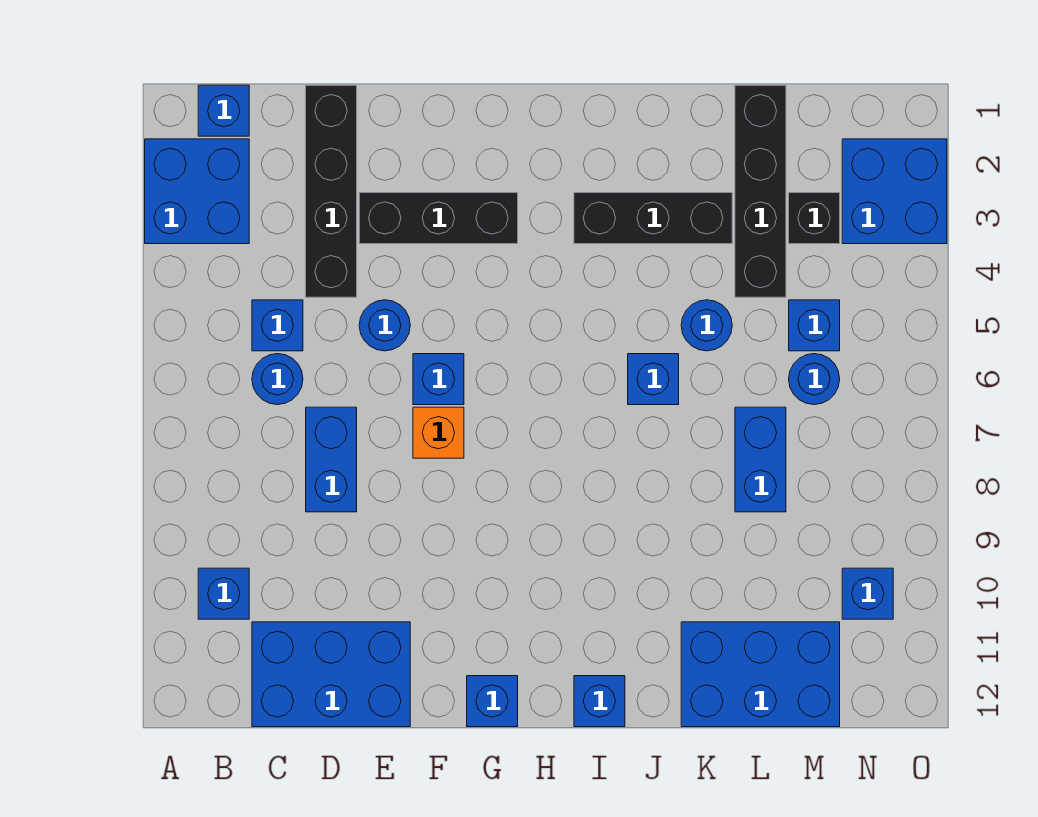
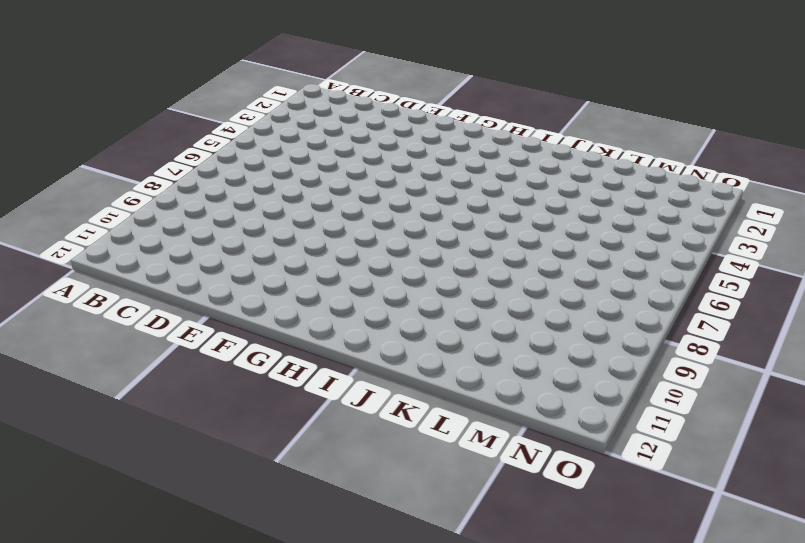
none -> blue brick A2:B3 level 1
none -> blue brick B1 level 1
none -> blue brick B10 level 1

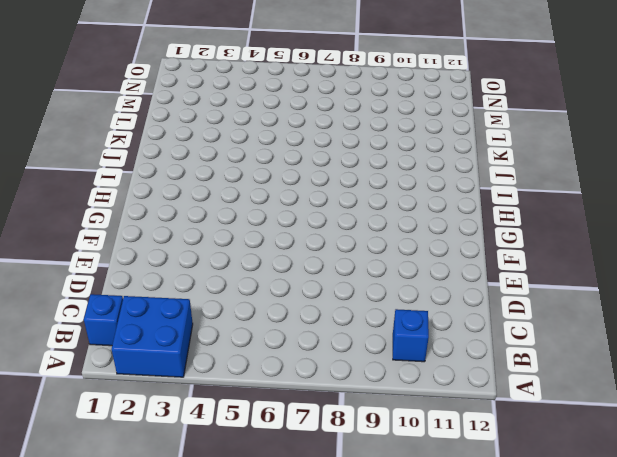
none -> blue brick C5 level 1
none -> blue round brick C6 level 1
none -> blue brick C11:E12 level 1

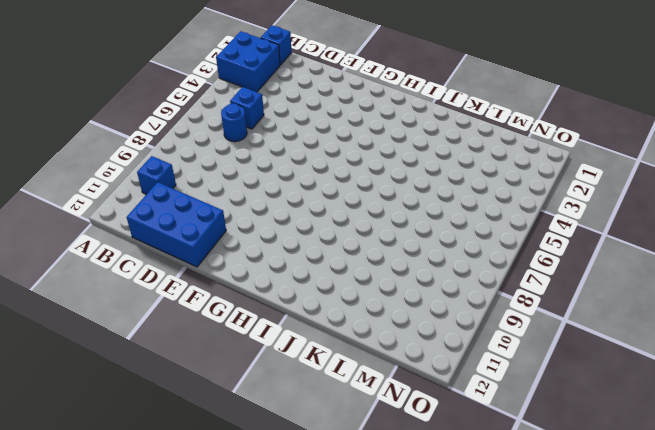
none -> black brick D1:D4 level 1
none -> blue brick D7:D8 level 1
none -> black brick E3:G3 level 1

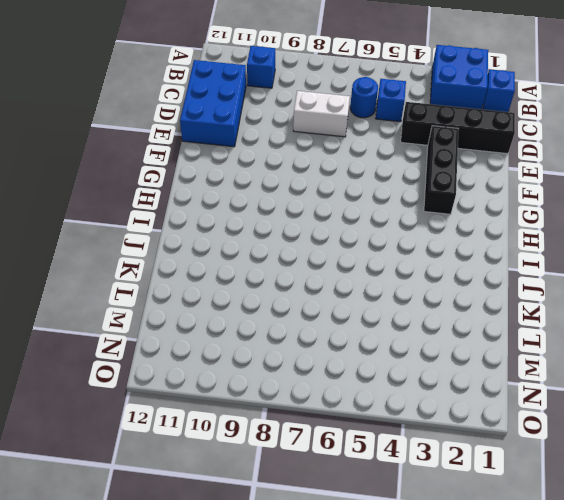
white brick D7:D8 level 1 -> blue brick D7:D8 level 1
none -> blue round brick E5 level 1
none -> blue brick F6 level 1
none -> orange brick F7 level 1

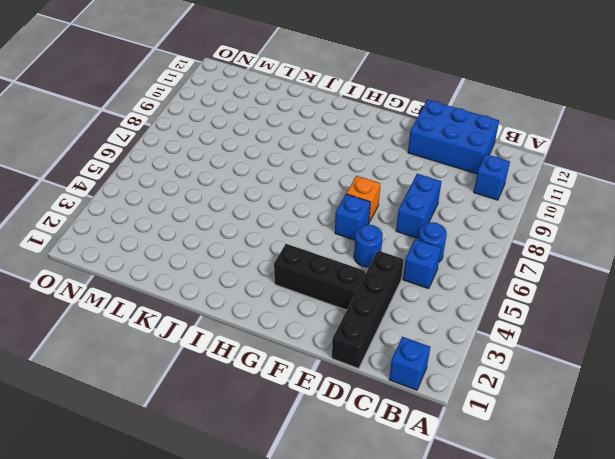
none -> blue brick A2:B3 level 1
none -> blue brick G12 level 1
none -> black brick I3:K3 level 1

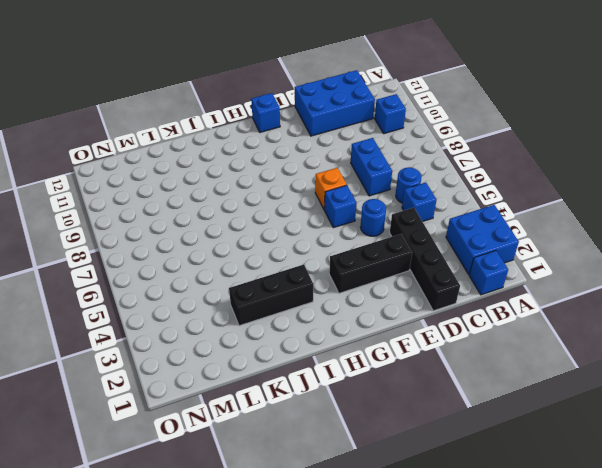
none -> blue brick I12 level 1
none -> blue brick J6 level 1
none -> blue round brick K5 level 1

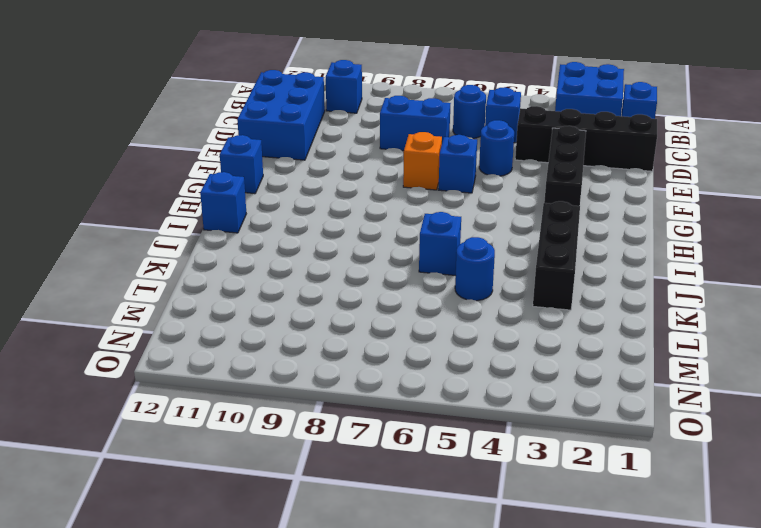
none -> blue brick K11:M12 level 1
none -> black brick L1:L4 level 1
none -> blue brick L7:L8 level 1

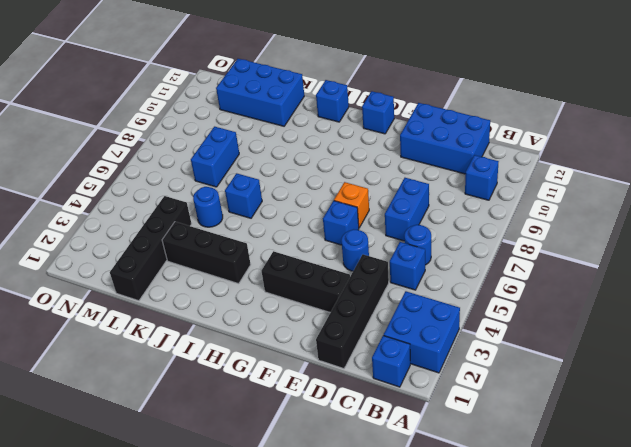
none -> black brick M3 level 1
none -> blue brick M5 level 1
none -> blue round brick M6 level 1

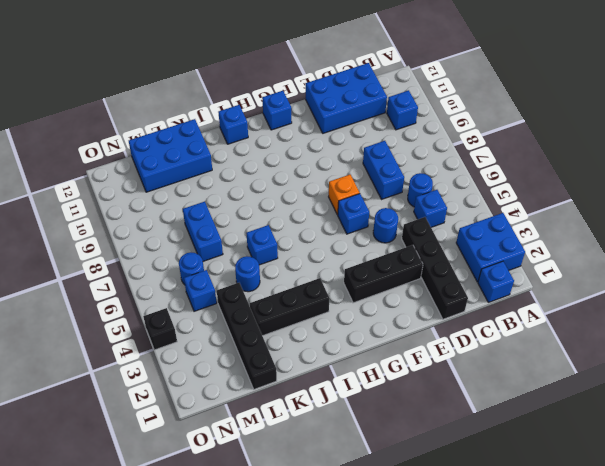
black brick O4 level 1 -> black brick M3 level 1
none -> blue brick N2:O3 level 1
none -> blue brick N10 level 1

